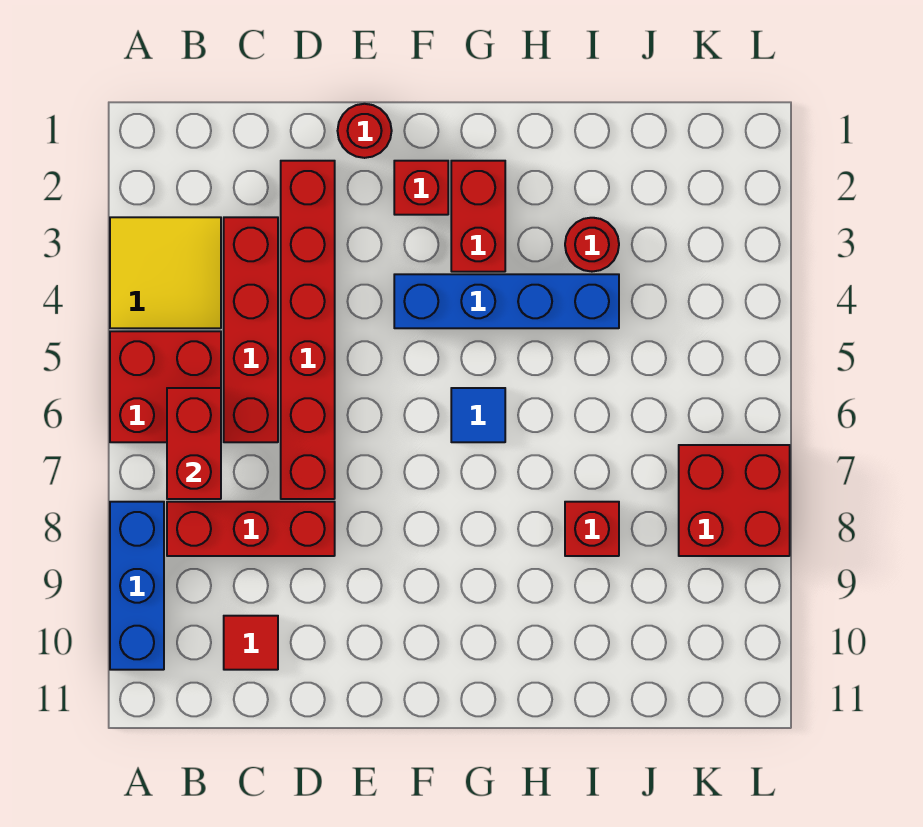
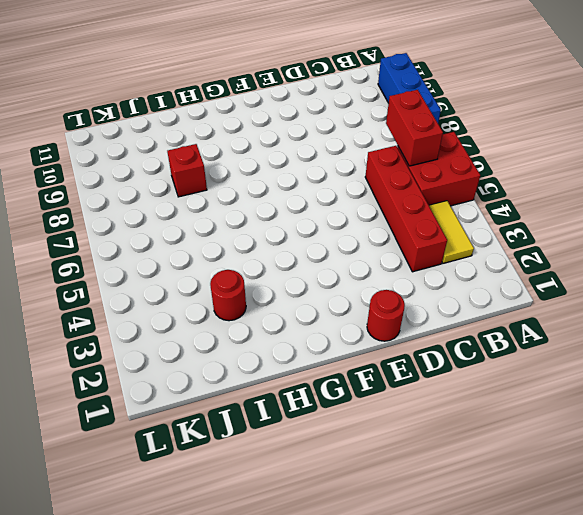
yellow tile B3:B4 level 1 -> yellow tile A3:B4 level 1
none -> red brick B8:D8 level 1
none -> red tile C10 level 1
none -> red brick D2:D7 level 1

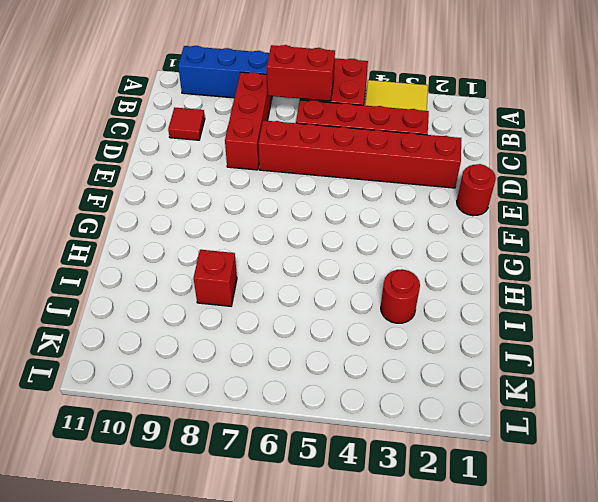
none -> red brick F2 level 1
none -> blue brick F4:I4 level 1
none -> red brick G2:G3 level 1

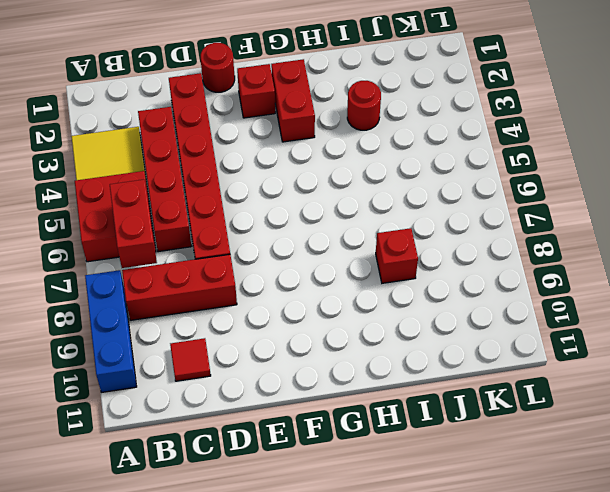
none -> blue brick F4:I4 level 1
none -> blue tile G6 level 1
none -> red brick K7:L8 level 1

